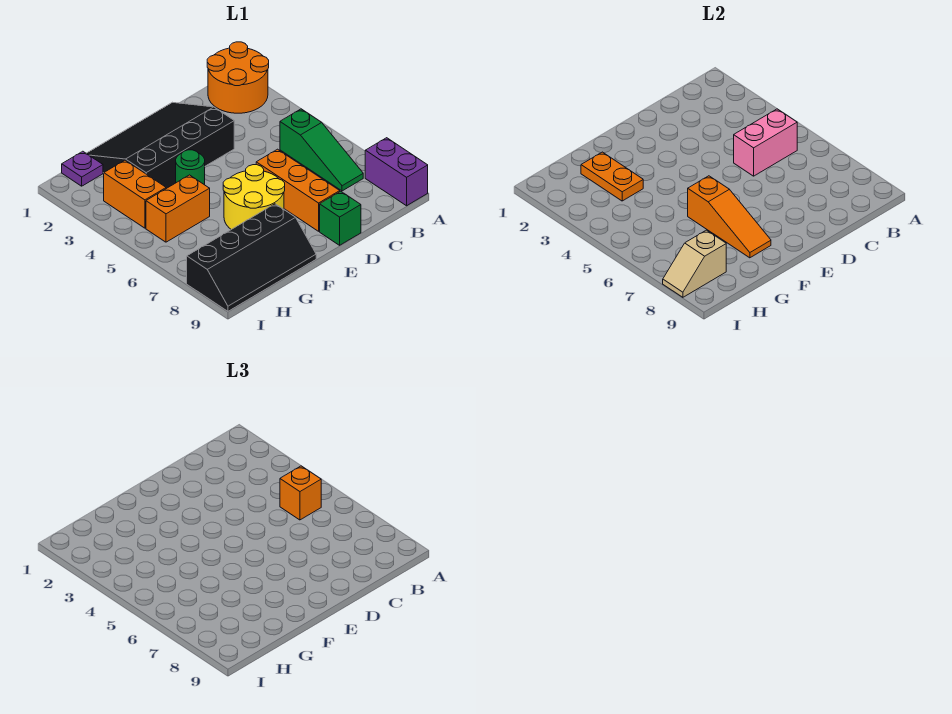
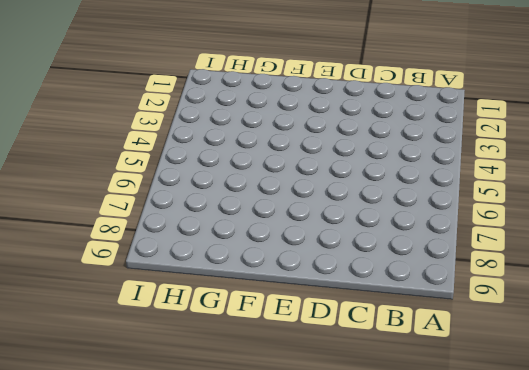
none -> orange round brick A1:B2 level 1
none -> purple brick A8:A9 level 1
none -> green slope B5:B7 level 1 top 5

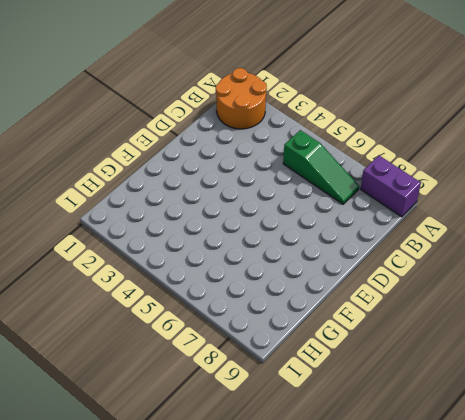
none -> black slope D1:G3 level 1 top 3
none -> orange brick D6:D8 level 1
none -> green brick D9 level 1

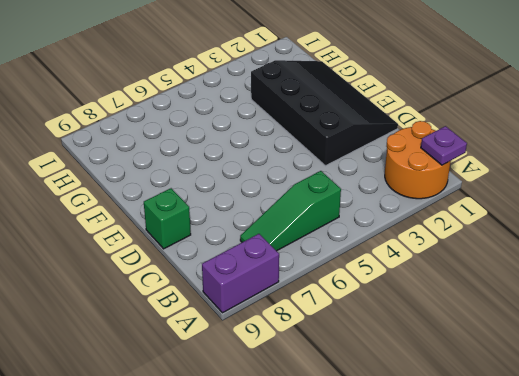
purple plate A1 level 2 -> purple plate H1 level 1
none -> orange brick D6:D8 level 1
none -> yellow round brick E6:F7 level 1
none -> green round brick F4 level 1

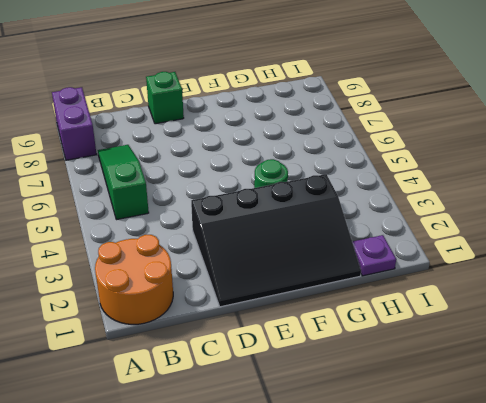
none -> orange brick D6:D8 level 1
none -> yellow round brick E6:F7 level 1
none -> black slope F8:I9 level 1 top 8

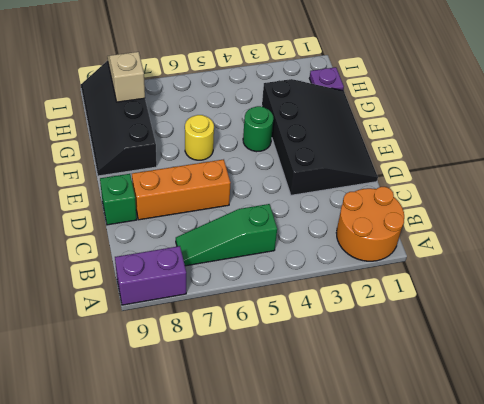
yellow round brick F6 level 1 -> yellow round brick E6:F7 level 1
none -> orange brick G5:H5 level 1
none -> orange brick H3:H4 level 1
none -> pink brick B5:C5 level 2

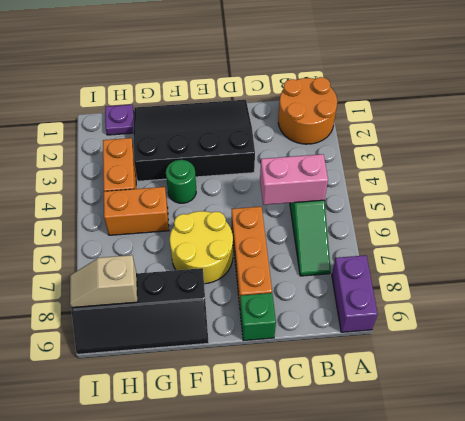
none -> orange slope F6:F8 level 2 top 6
none -> orange plate G2:G3 level 2
none -> orange brick B5 level 3

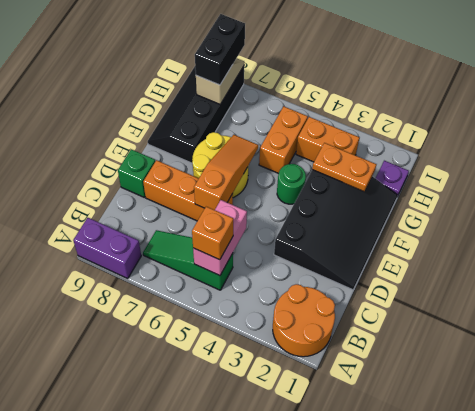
orange slope D6:F6 level 2 top D -> orange slope F6:F8 level 2 top 6
black brick H8:I8 level 3 -> none

